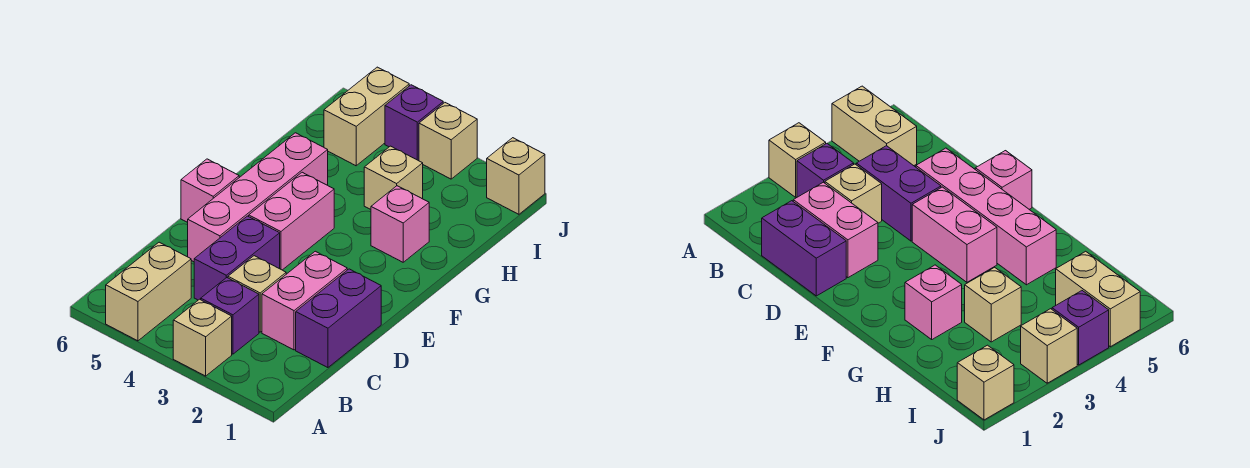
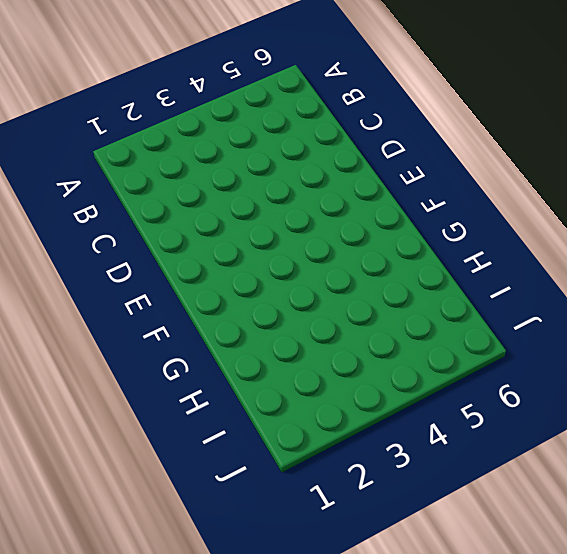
none -> tan brick A3 level 1
none -> tan brick A5:B5 level 1
none -> purple brick B3 level 1

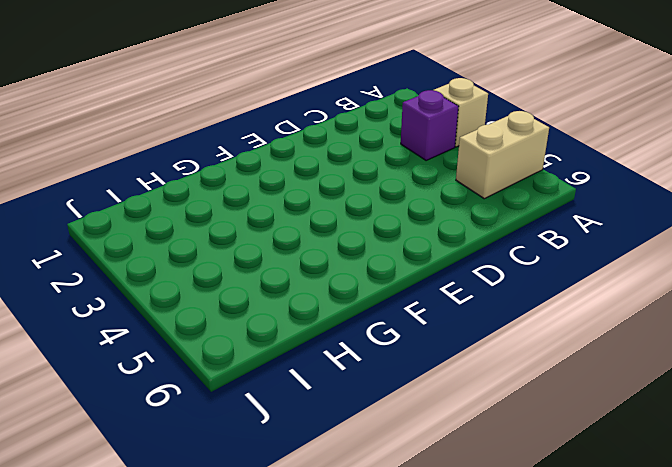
none -> purple brick C1:D1 level 1
none -> pink brick C2:D2 level 1
none -> tan brick C3 level 1

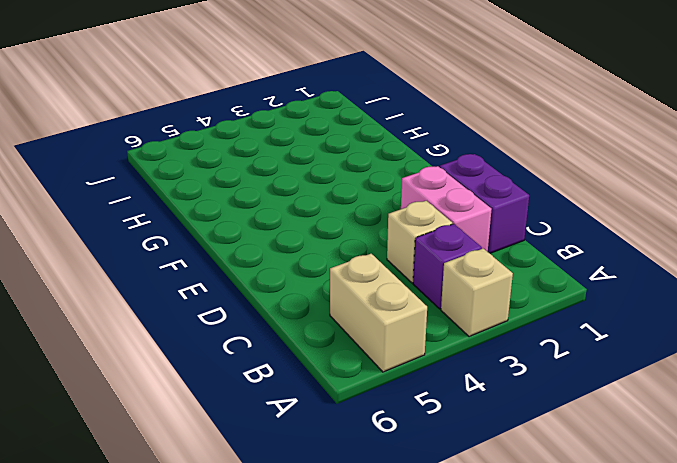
none -> purple brick C4:D4 level 1
none -> pink brick D5:G5 level 1
none -> pink brick E4:F4 level 1

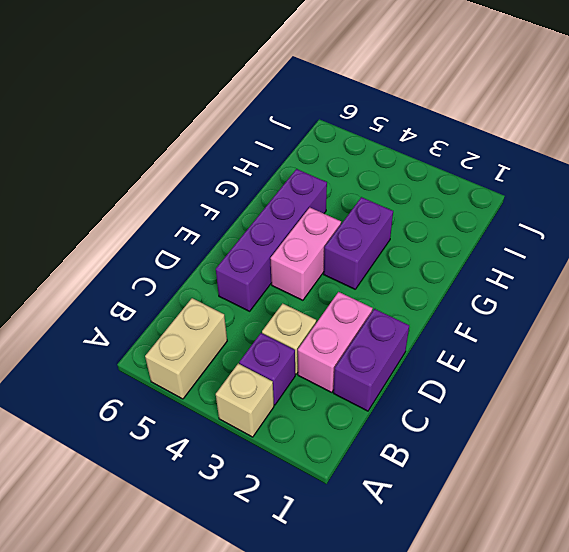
purple brick D5:G5 level 1 -> pink brick D5:G5 level 1
purple brick F3:G3 level 1 -> purple brick C4:D4 level 1
none -> pink brick E6 level 1
none -> pink brick G2 level 1
none -> tan brick H3 level 1

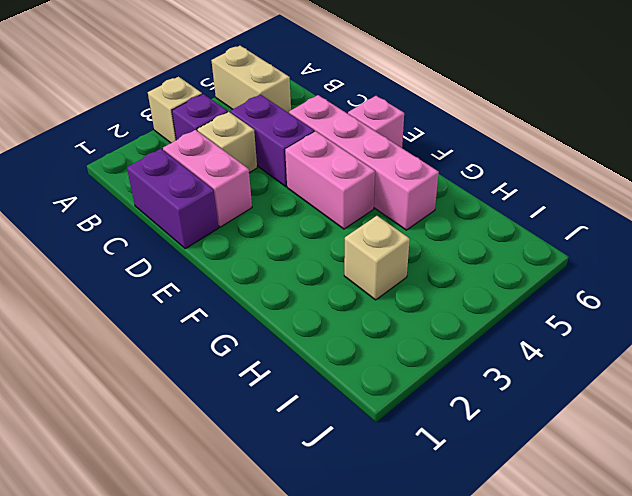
none -> pink brick G2 level 1
none -> tan brick I5:J5 level 1
none -> tan brick J1 level 1

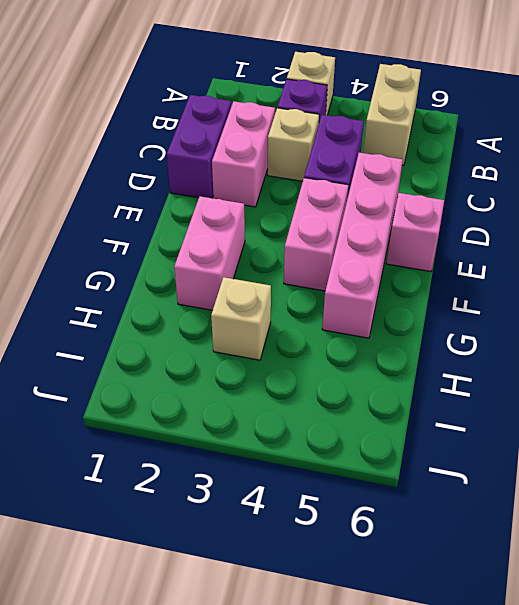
pink brick F2:G2 level 1 -> pink brick G2 level 1
none -> tan brick I5:J5 level 1
none -> tan brick J1 level 1
none -> tan brick J3 level 1

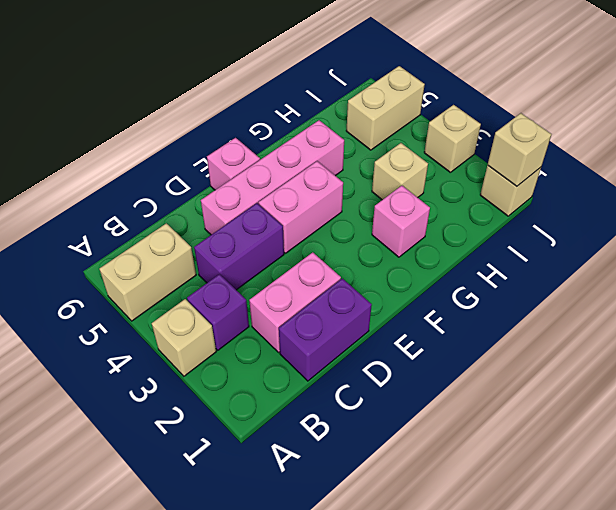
tan brick J1 level 2 -> tan brick C3 level 1
none -> purple brick J4 level 1

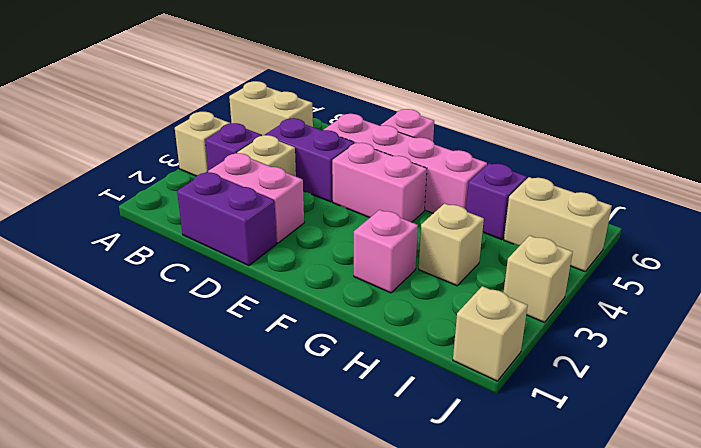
purple brick H5 level 1 -> purple brick J4 level 1

